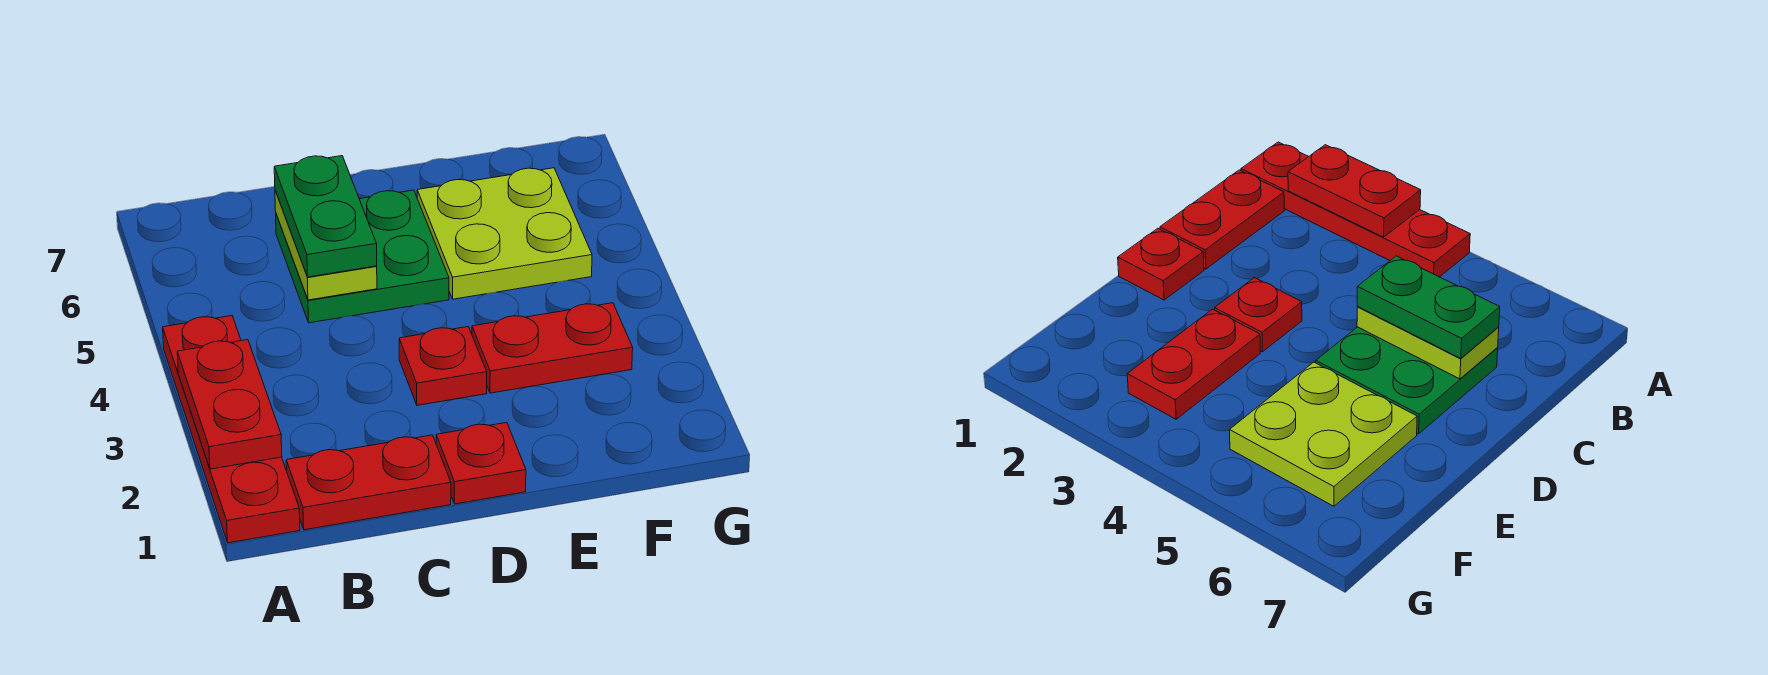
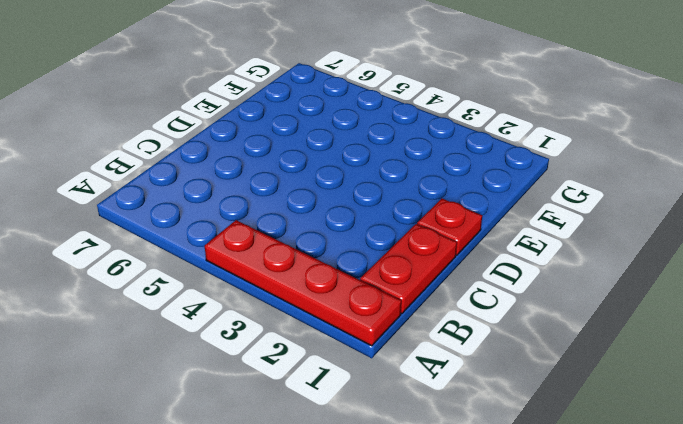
none -> green plate C5:D6 level 1
none -> red plate D3 level 1

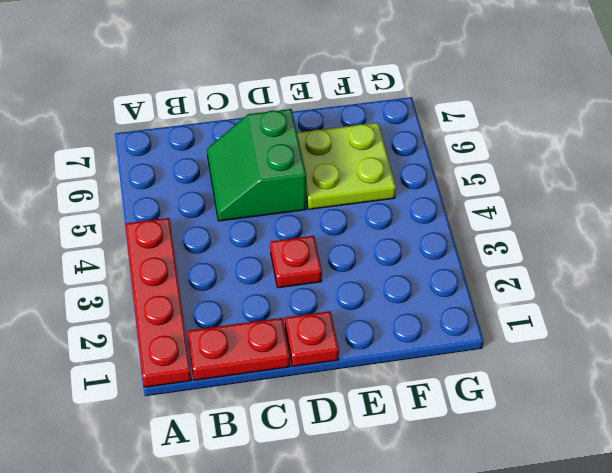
green slope C5:D6 level 1 top D -> green plate C5:D6 level 1
none -> red plate E3:F3 level 1
none -> red plate A2:A3 level 2

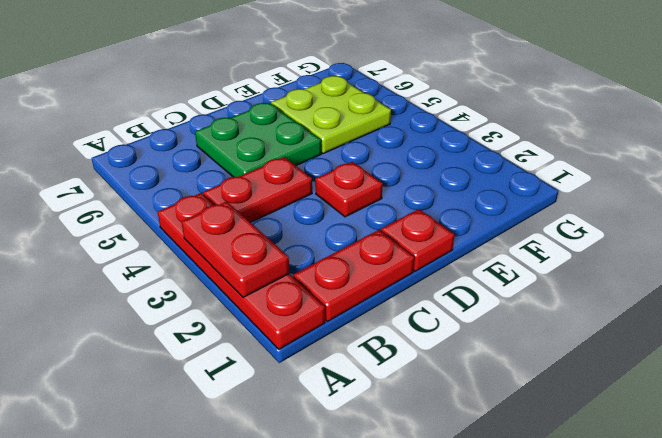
red plate B4:C4 level 1 -> red plate E3:F3 level 1
none -> lime plate C5:C6 level 2
none -> green plate C5:C6 level 3

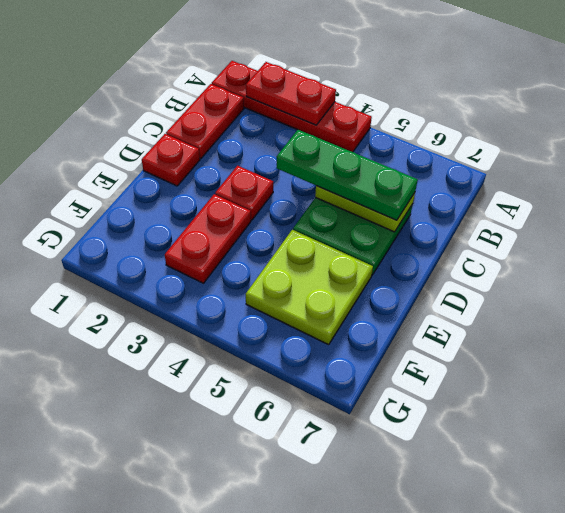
green plate C4:C6 level 3 -> green plate C5:C6 level 3

